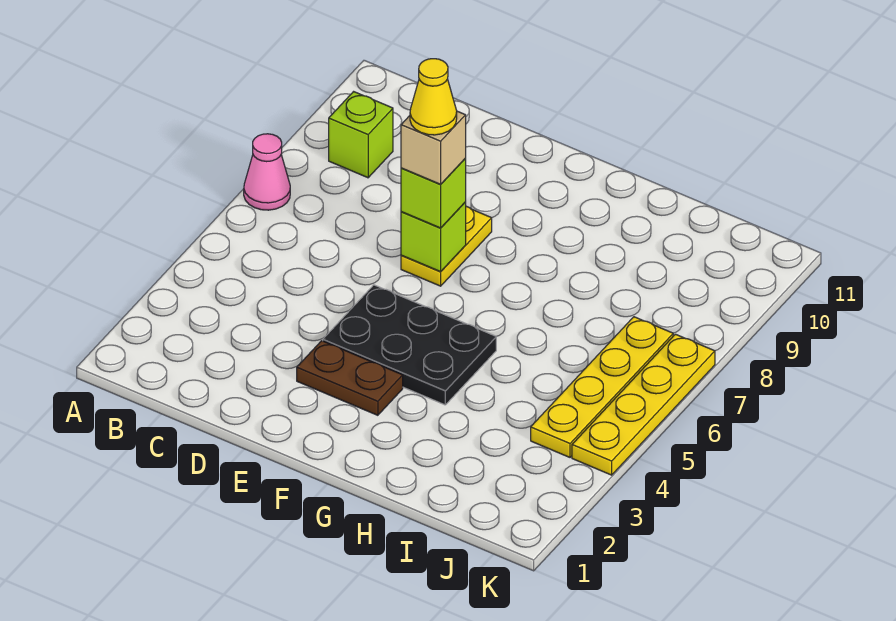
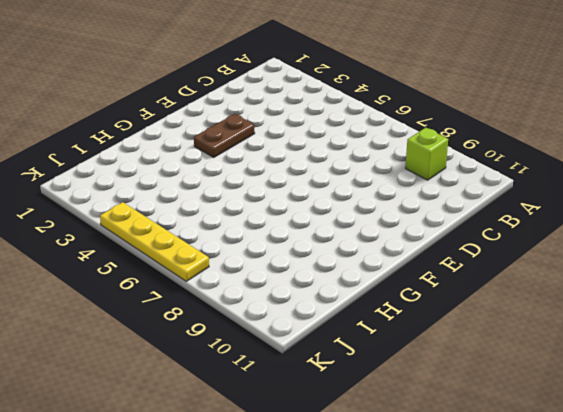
none -> pink cone A7 level 1
none -> black plate E4:G5 level 1

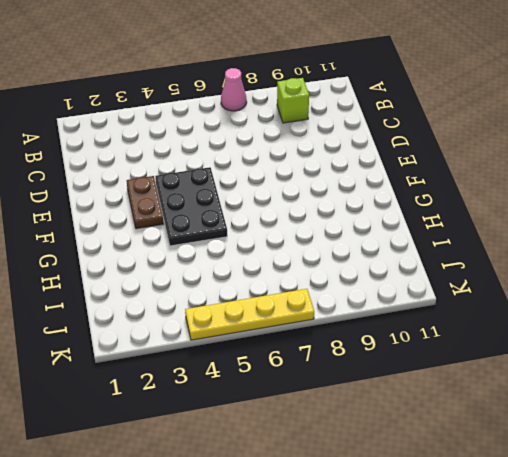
none -> yellow plate E7:E8 level 1
none -> yellow plate J4:J7 level 1

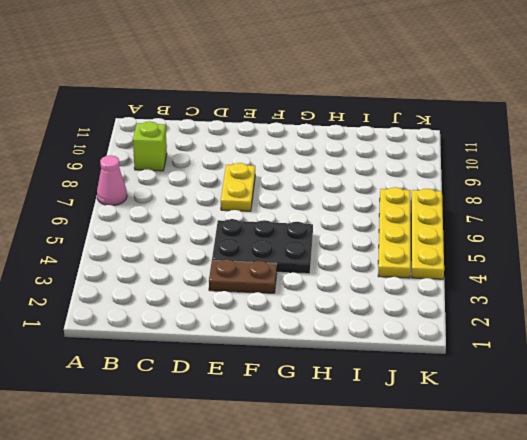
none -> lime brick E7 level 2
none -> lime brick E7 level 3

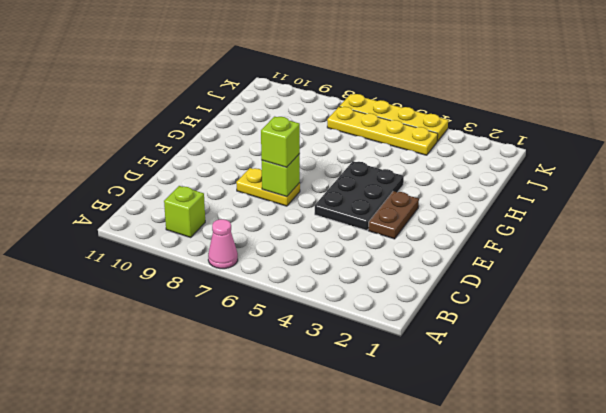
none -> tan brick E7 level 4
none -> yellow cone E7 level 5

